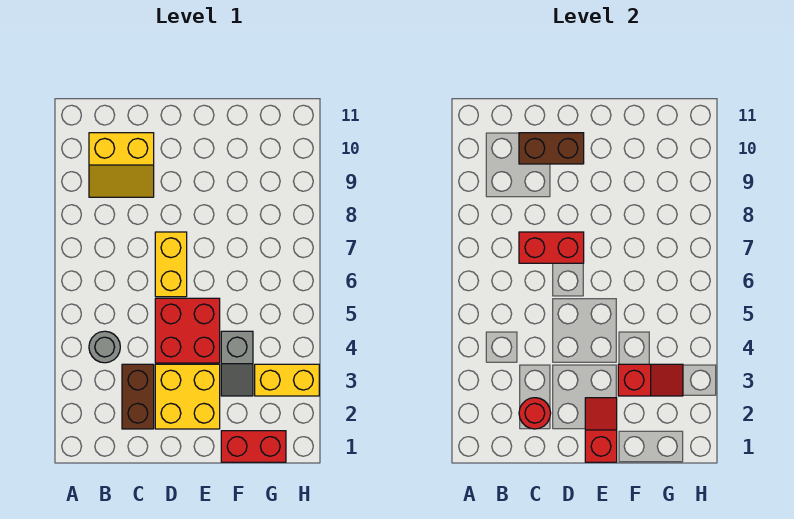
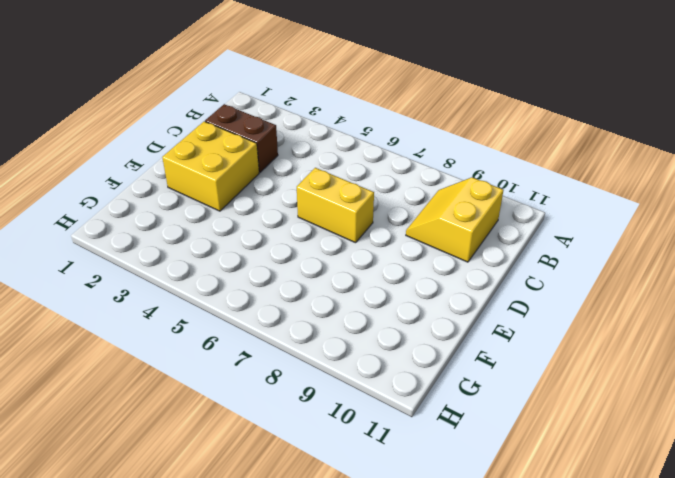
none -> grey round brick B4 level 1
none -> red brick D4:E5 level 1
none -> red brick F1:G1 level 1

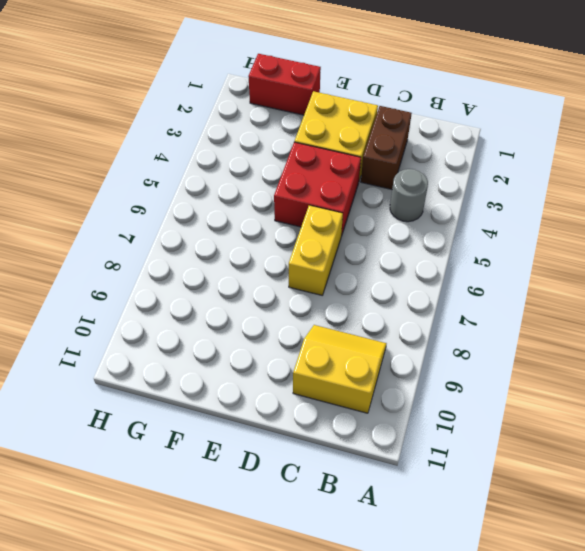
none -> grey slope F3:F4 level 1 top 4
none -> yellow brick G3:H3 level 1
none -> red round brick C2 level 2

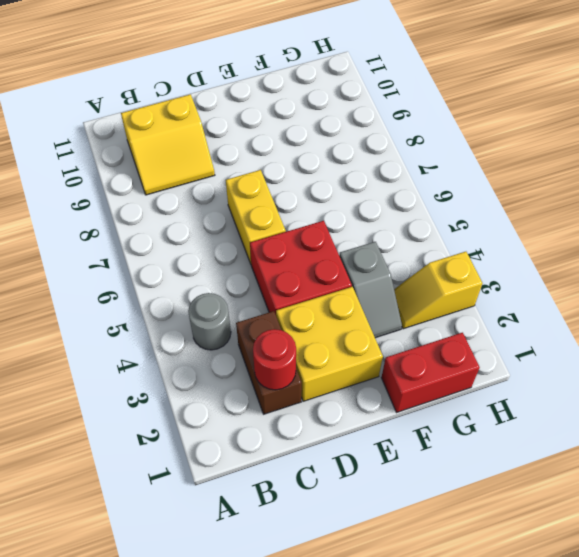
yellow slope G3:H3 level 1 top H -> yellow brick G3:H3 level 1
none -> red brick C7:D7 level 2
none -> brown brick C10:D10 level 2
none -> red slope E1:E2 level 2 top 1

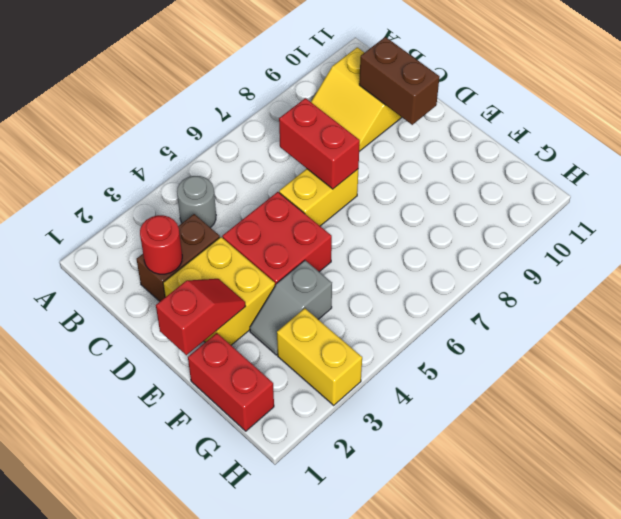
none -> red slope F3:G3 level 2 top F

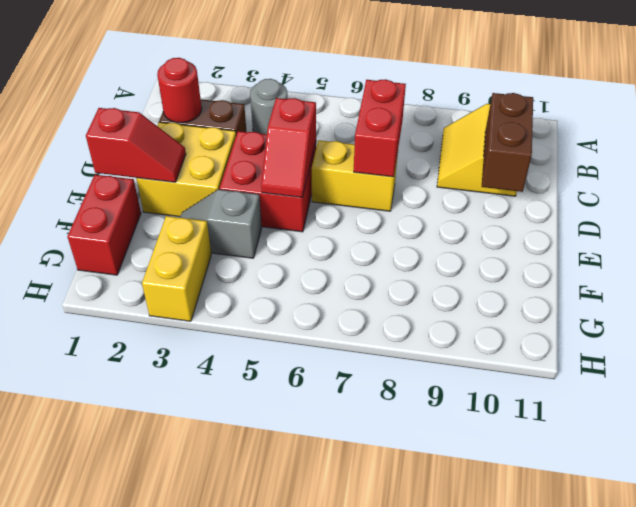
red slope D5:E5 level 2 top D -> red slope F3:G3 level 2 top F

